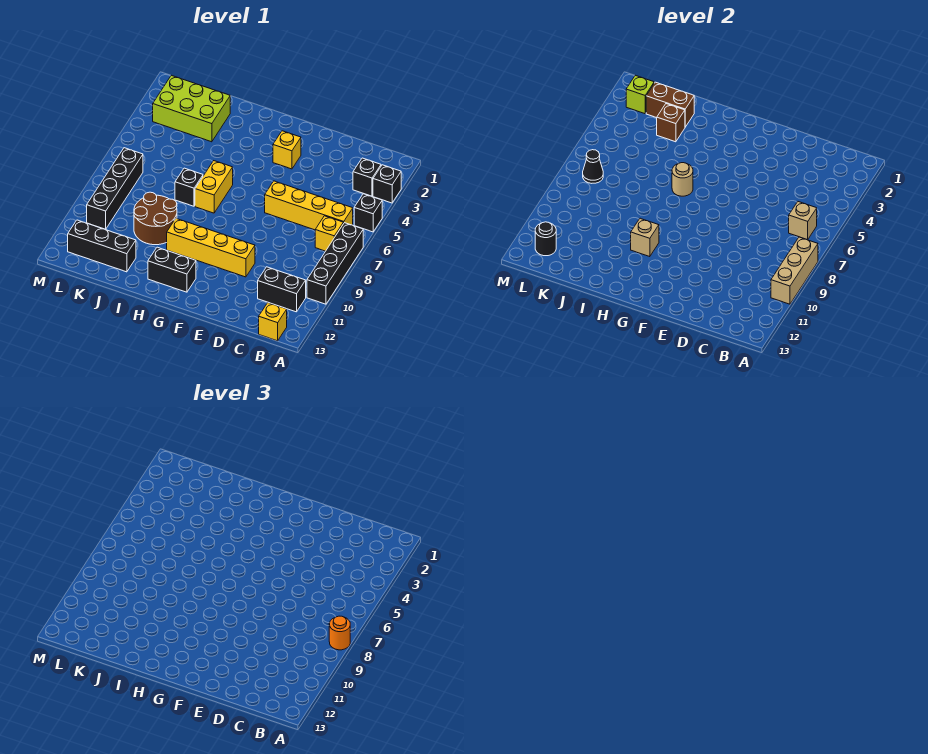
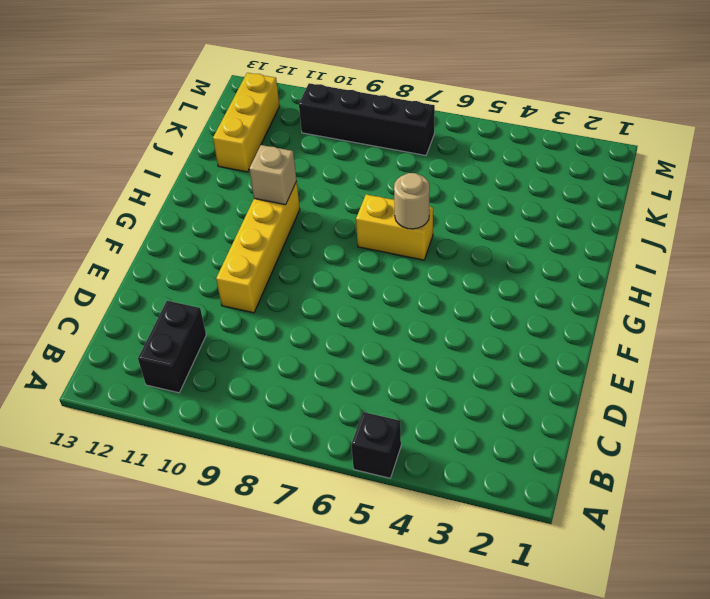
yellow brick J12:L12 level 1 -> black brick J12:L12 level 1
none -> black brick A3 level 1
none -> black brick A7:A10 level 1
none -> black brick B3 level 1

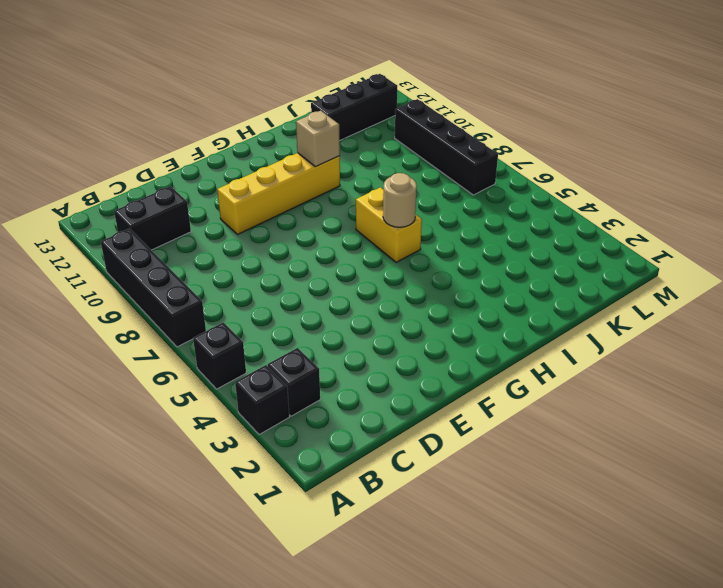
none -> yellow brick B6:E6 level 1
none -> yellow brick B7 level 1
none -> yellow brick B13 level 1

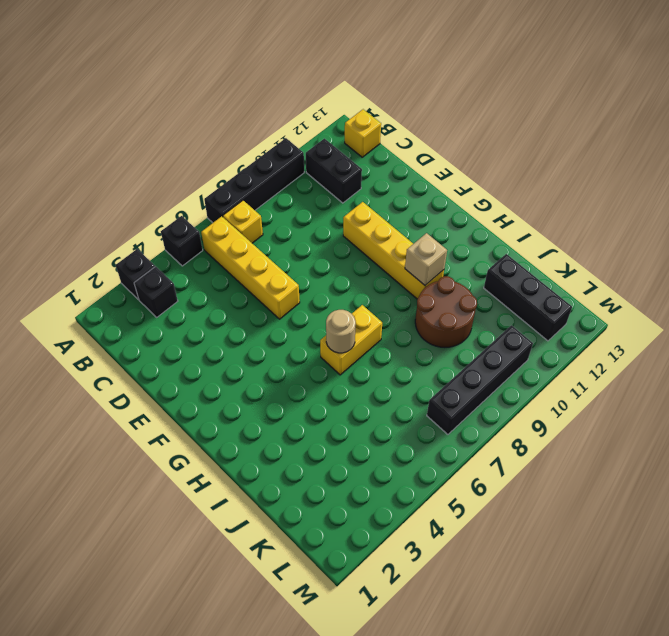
none -> yellow brick F3 level 1
none -> black brick G12:H12 level 1
none -> black brick I7 level 1

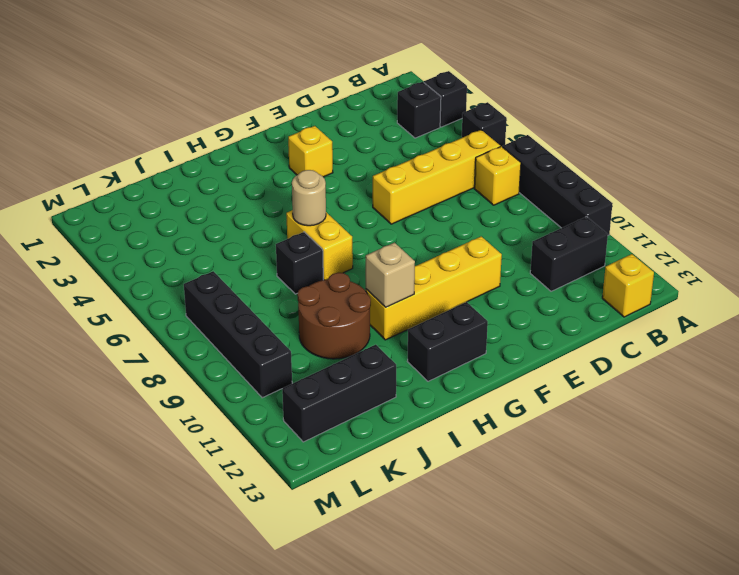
none -> lime brick J2:L3 level 1
none -> tan brick A8:A10 level 2
none -> tan brick B6 level 2

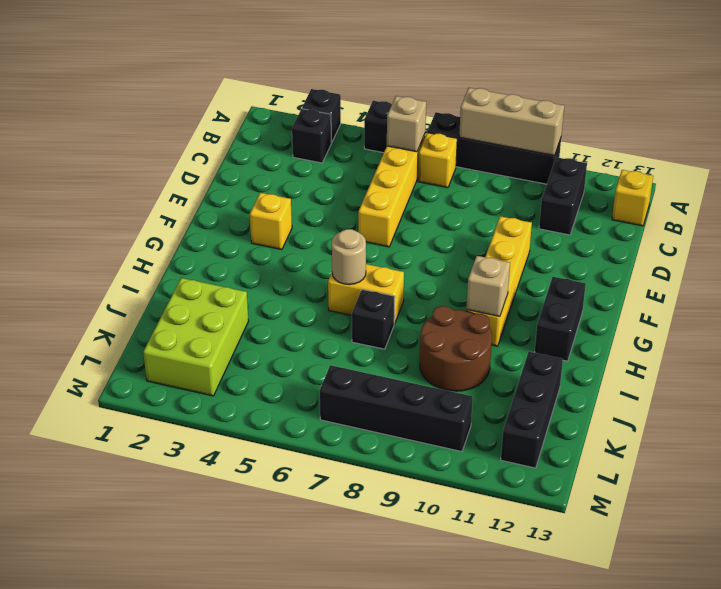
none -> brown brick J2:K2 level 2
none -> brown brick J3 level 2
none -> lime brick L2 level 2

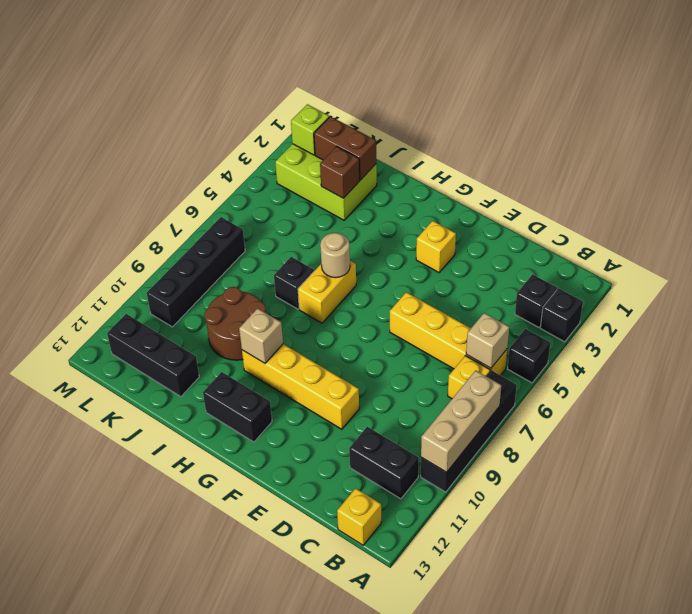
none -> black cone L7 level 2
none -> black round brick L12 level 2
none -> orange round brick A8 level 3

